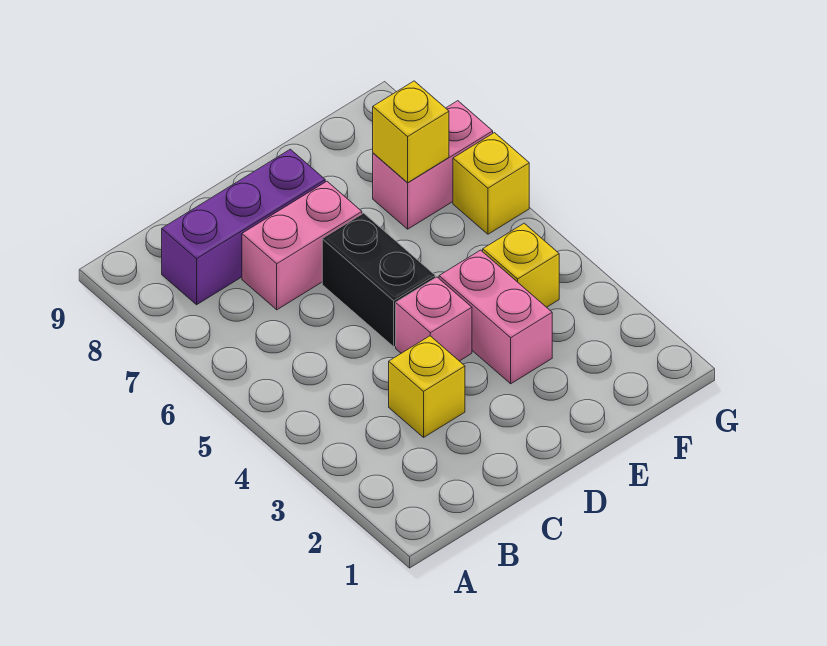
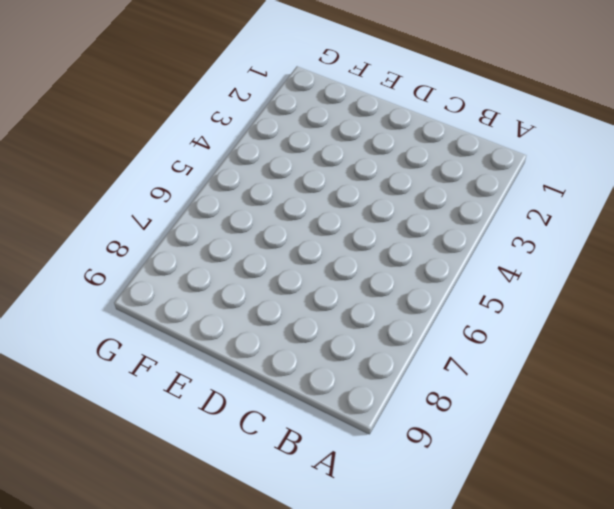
none -> purple brick B8:D8 level 1
none -> yellow brick C3 level 1

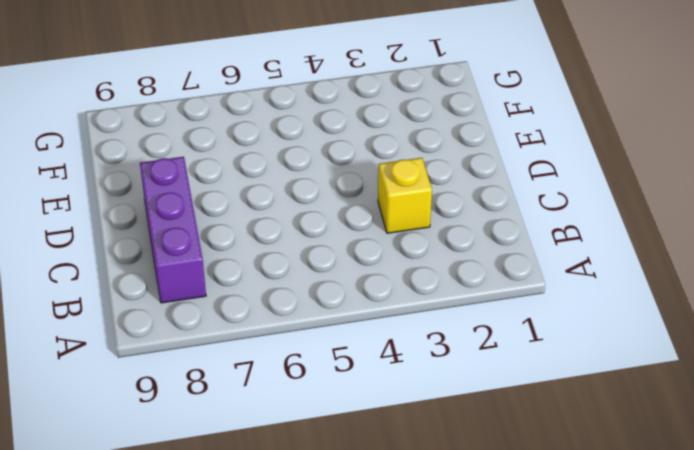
none -> pink brick C7:D7 level 1
none -> pink brick D4 level 1

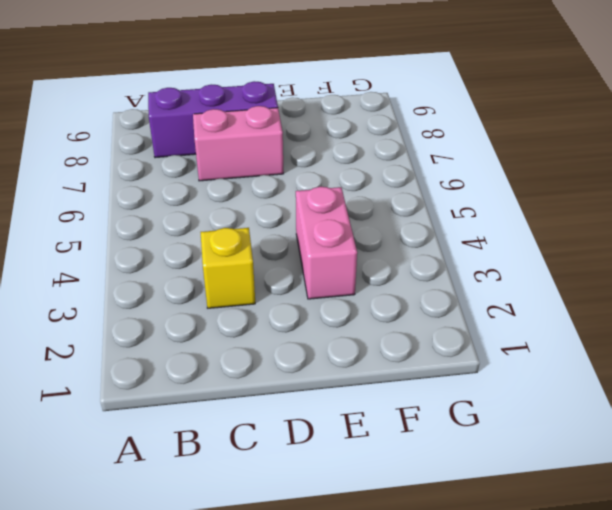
none -> pink brick D4 level 1
none -> black brick D5:D6 level 1

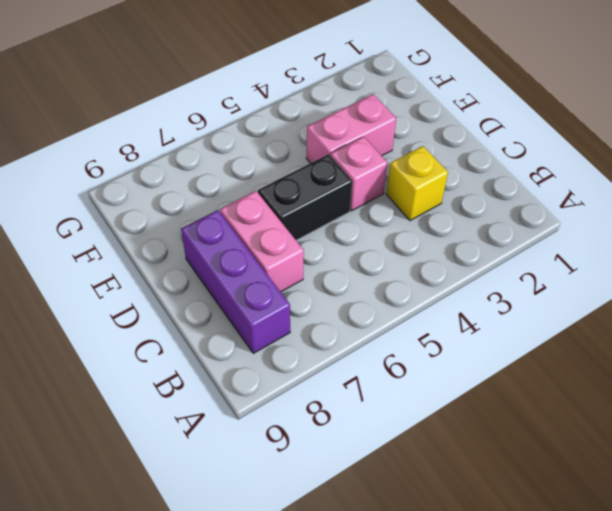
none -> yellow brick F4 level 1
none -> pink brick F7:G7 level 1

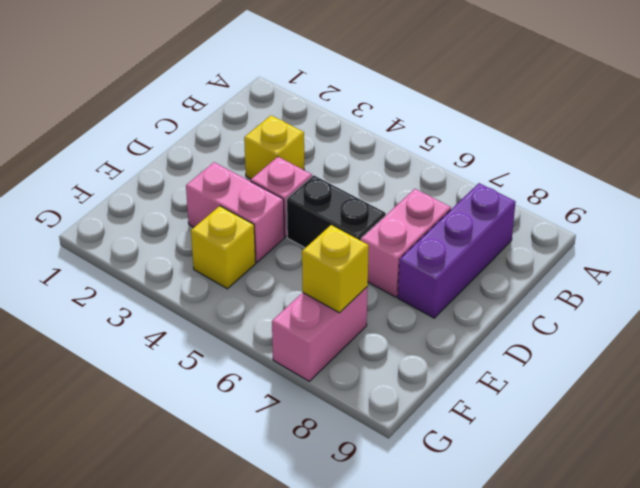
none -> yellow brick G6 level 1

